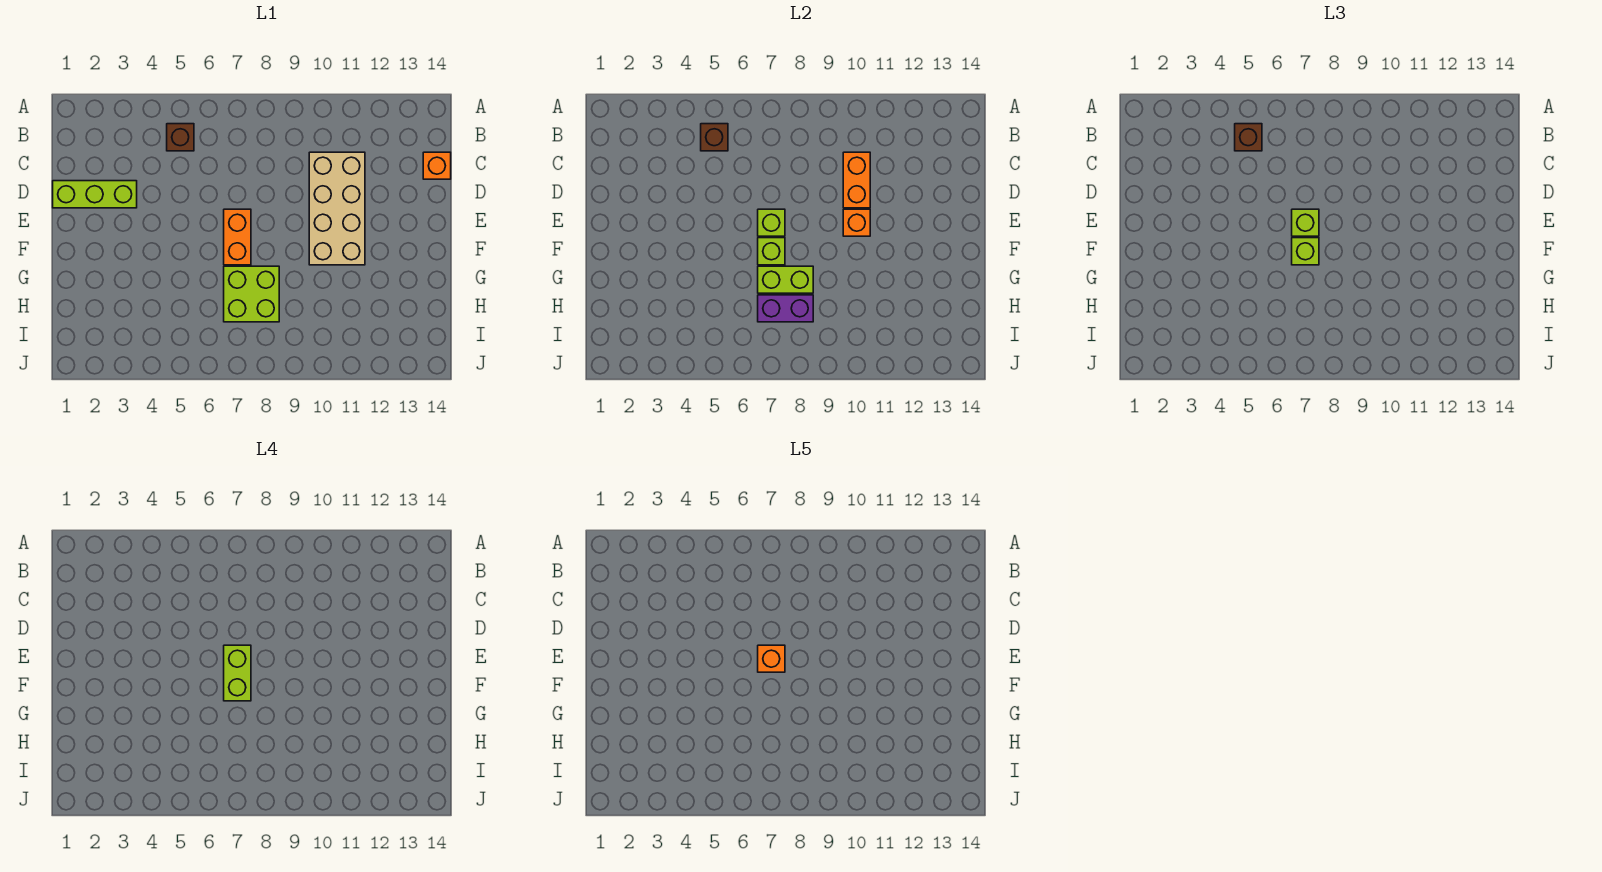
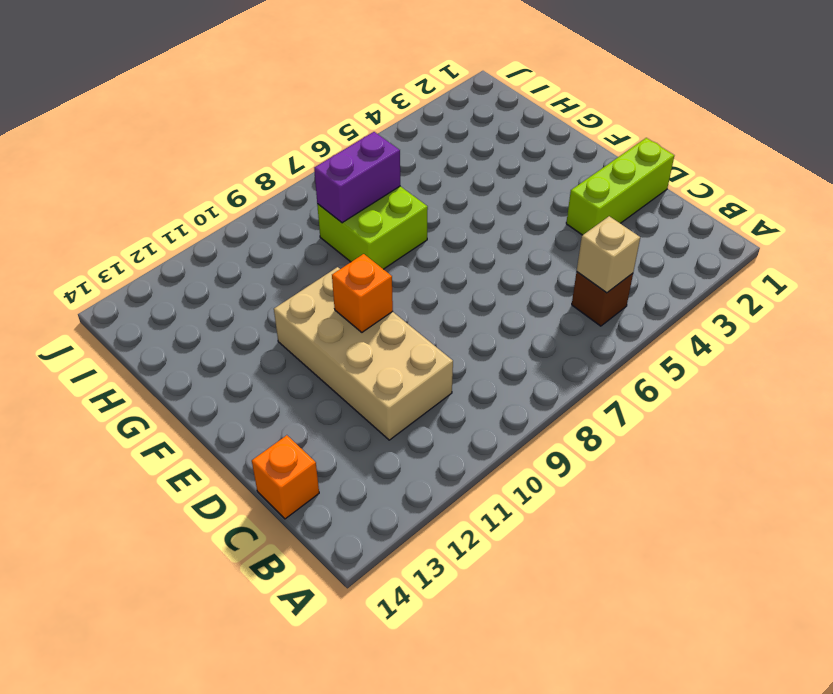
tan brick B5 level 2 -> brown brick B5 level 2
none -> orange brick E7:F7 level 1
none -> orange brick C10:D10 level 2
none -> lime brick E7 level 2

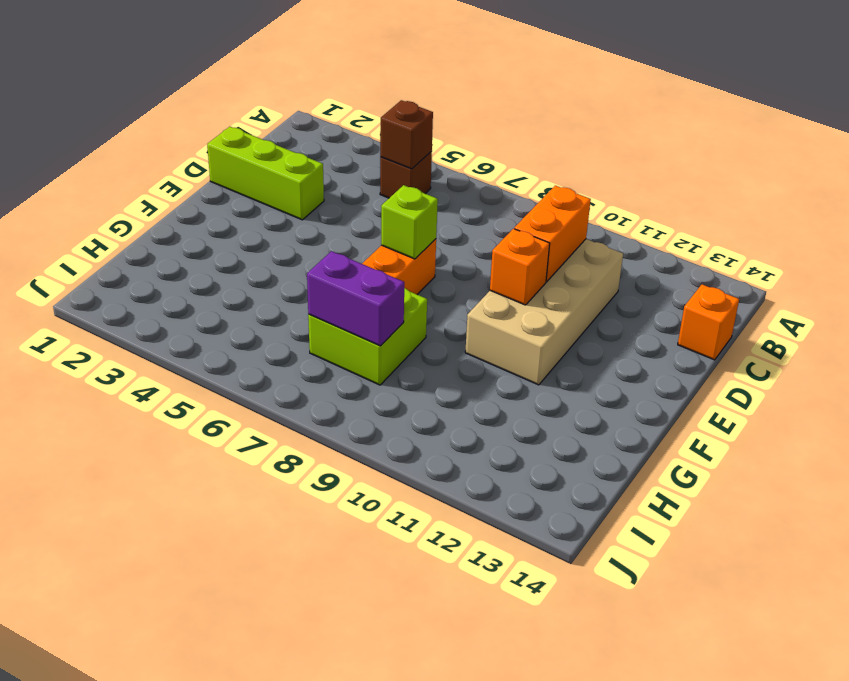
none -> lime brick F7 level 2
none -> lime brick G7:G8 level 2
none -> brown brick B5 level 3

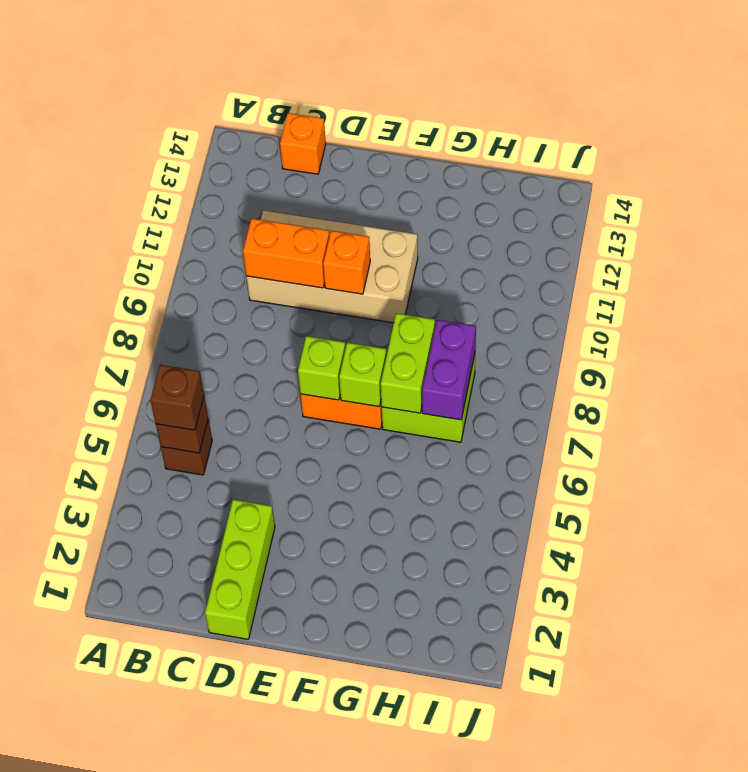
none -> lime brick E7 level 3
none -> lime brick F7 level 3
none -> lime brick E7:F7 level 4

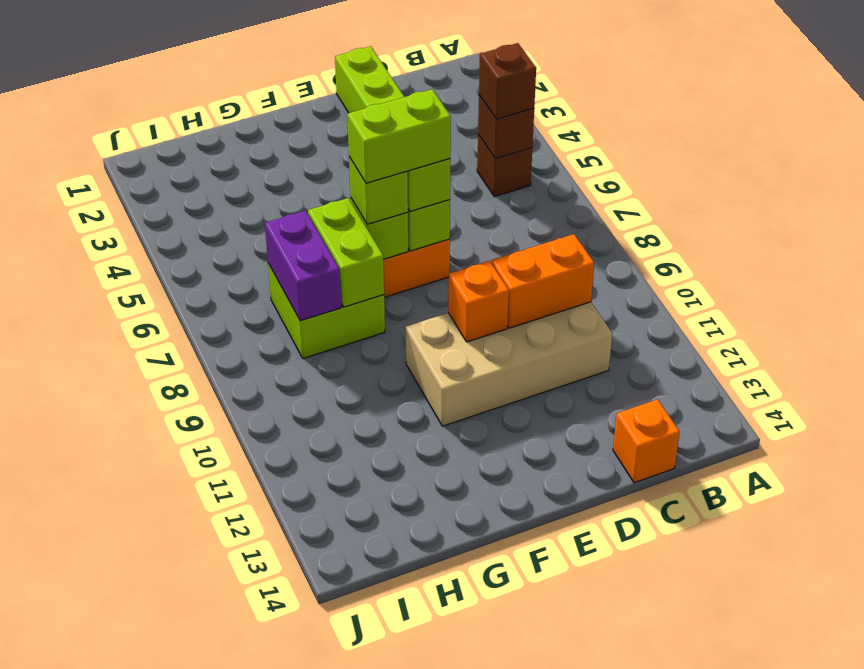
none -> orange brick E7 level 5

